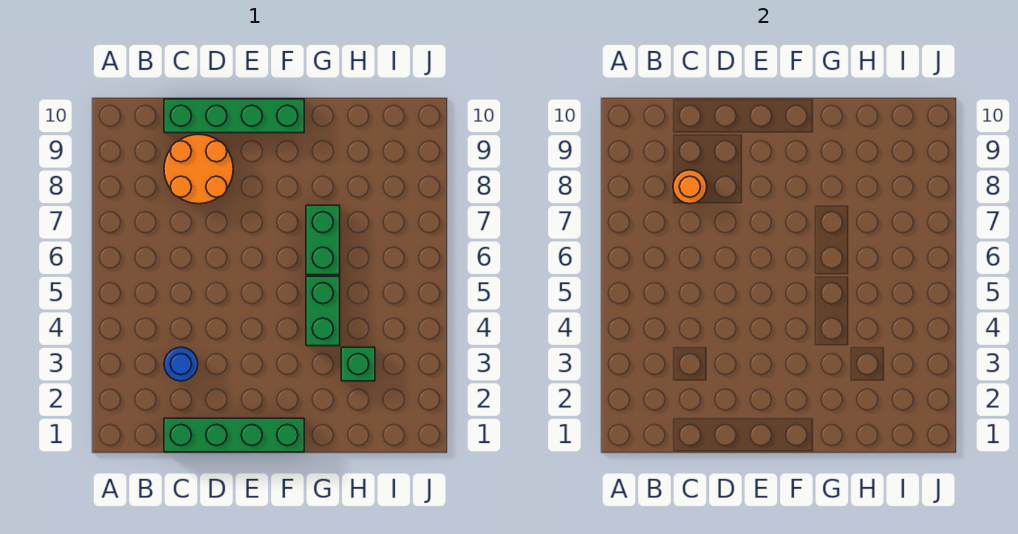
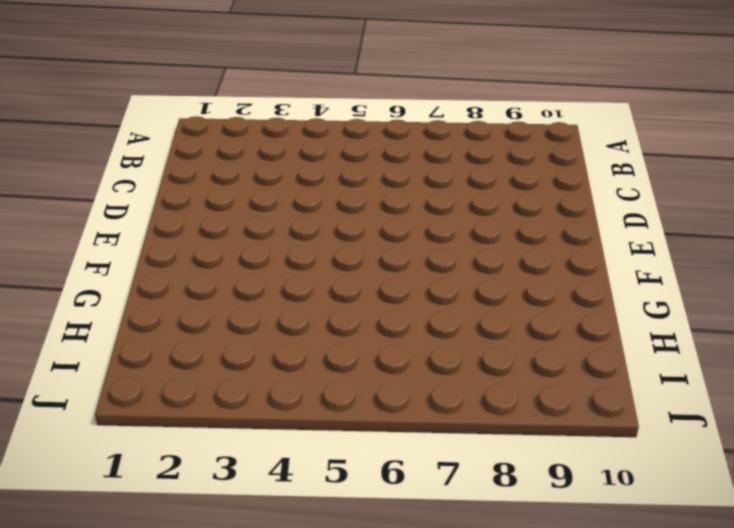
none -> green brick C1:F1 level 1
none -> blue round brick C3 level 1

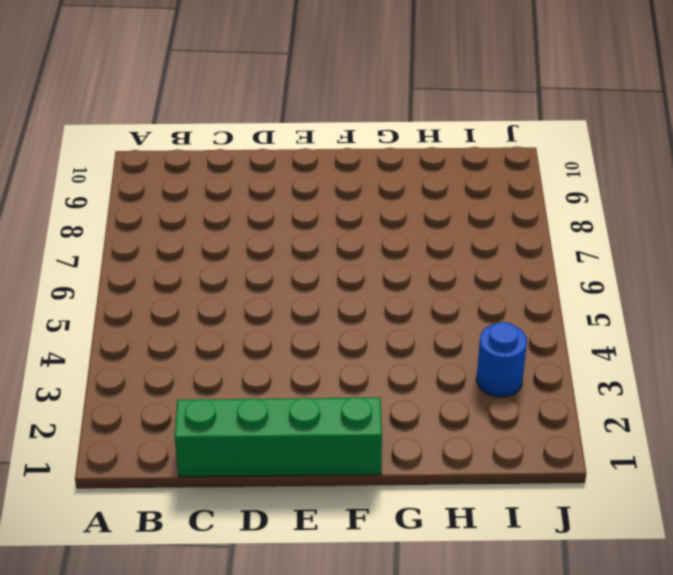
blue round brick I3 level 1 -> blue round brick C3 level 1
none -> orange round brick C8:D9 level 1
none -> green brick C10:F10 level 1

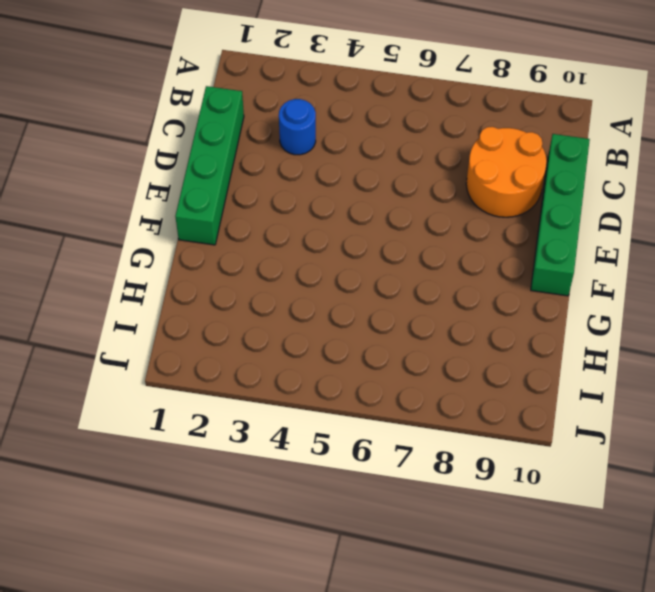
none -> green brick G4:G5 level 1
none -> green brick G6:G7 level 1

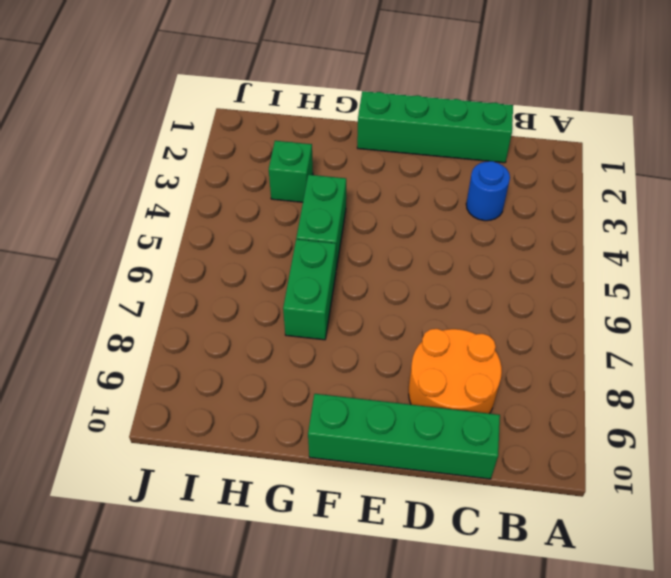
none -> orange round brick C8 level 2

